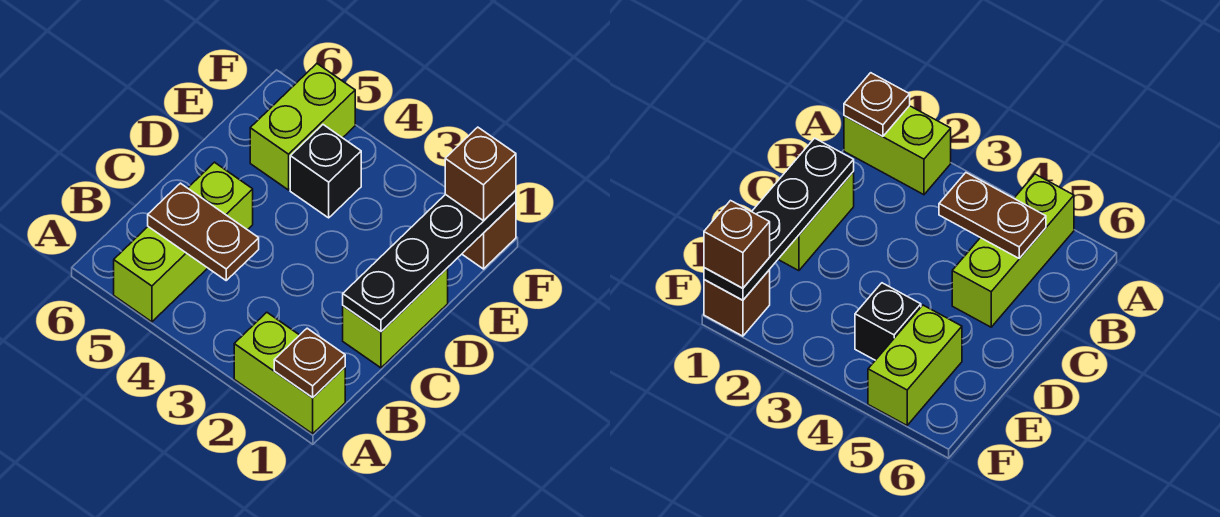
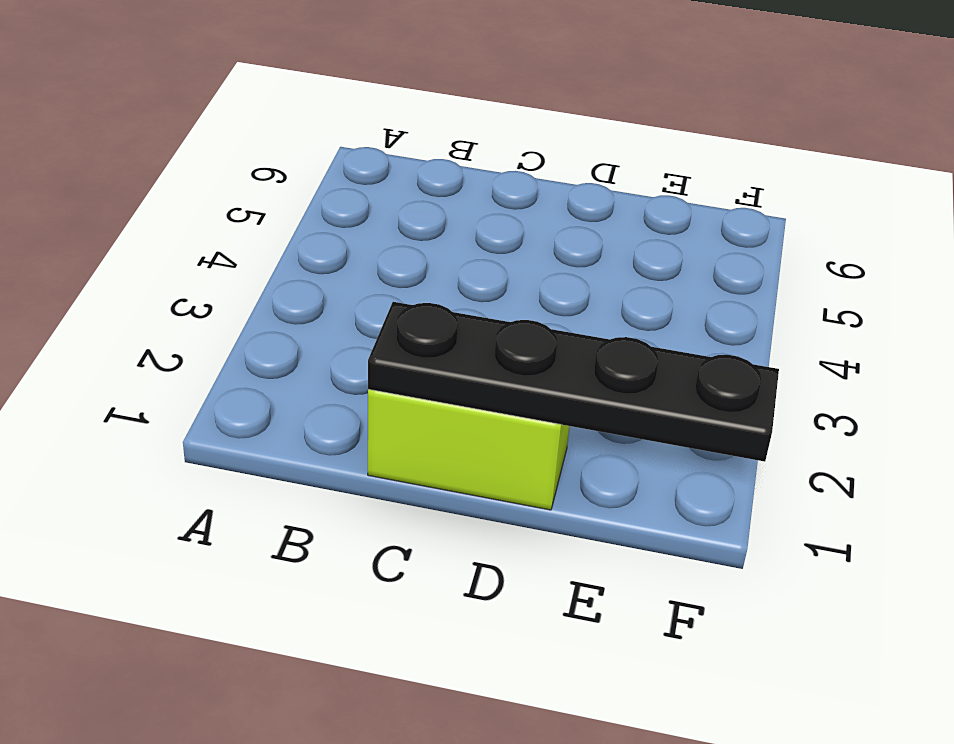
none -> lime brick A1:A2 level 1
none -> lime brick A5:C5 level 1

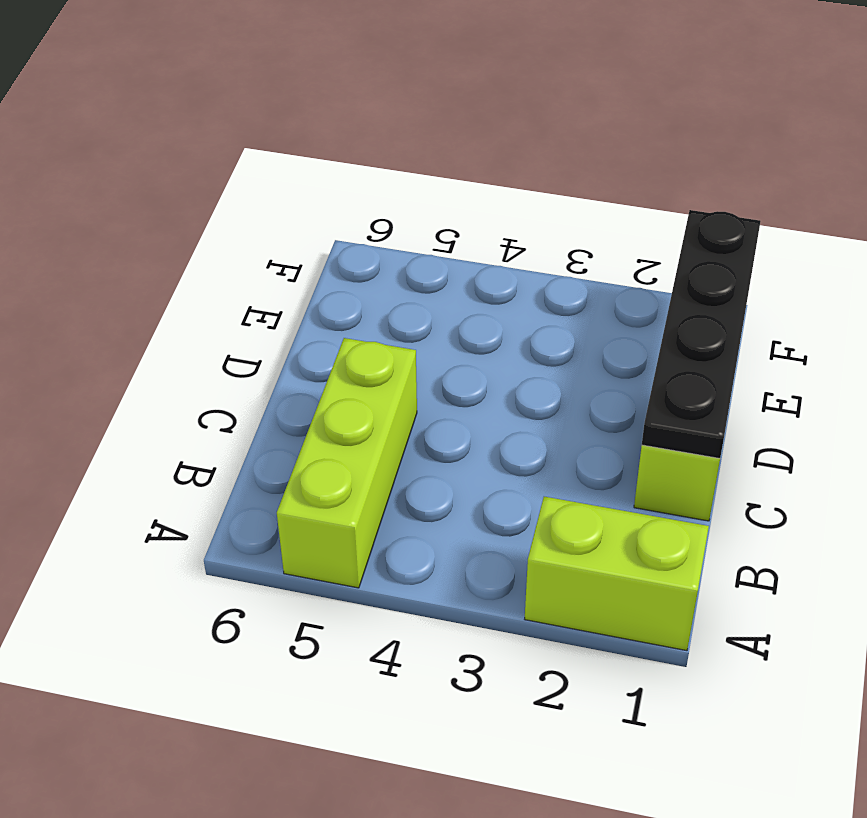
none -> black brick E4 level 1
none -> lime brick E5:F5 level 1

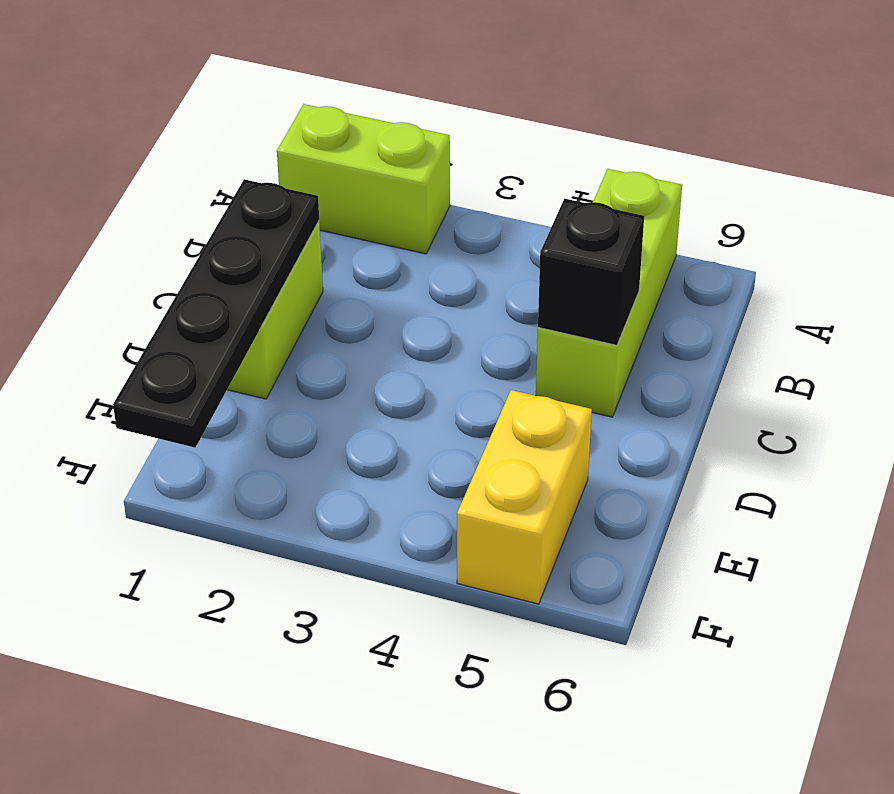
black brick C5 level 2 -> black brick E4 level 1
yellow brick E5:F5 level 1 -> lime brick E5:F5 level 1
none -> brown brick F1 level 1
none -> brown plate A1 level 2

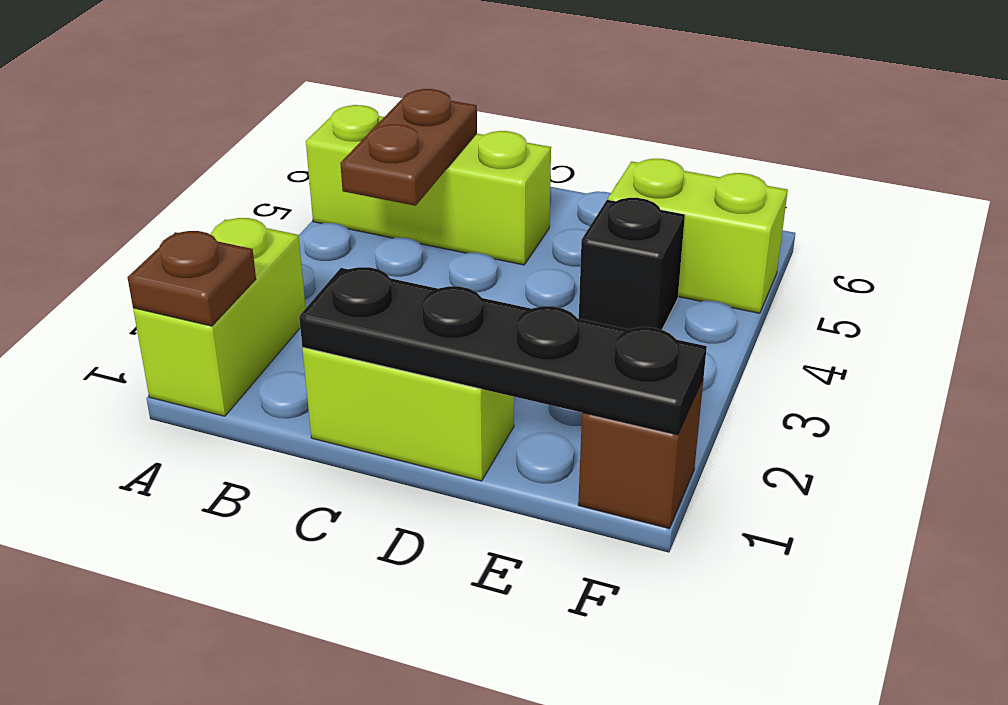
none -> brown brick F1 level 3

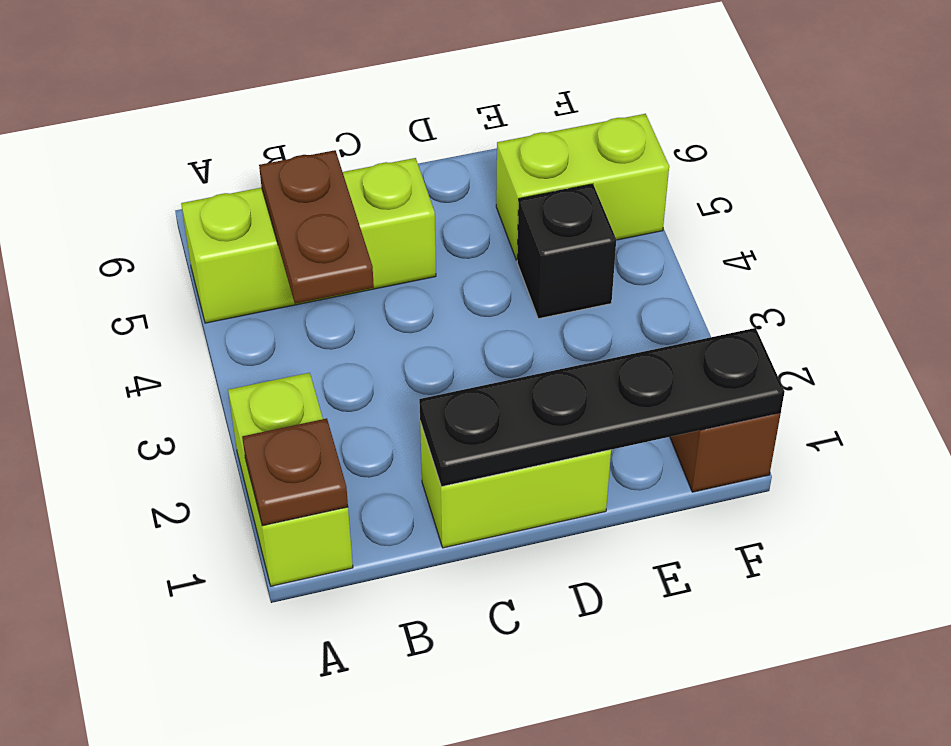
none -> brown brick F1 level 3

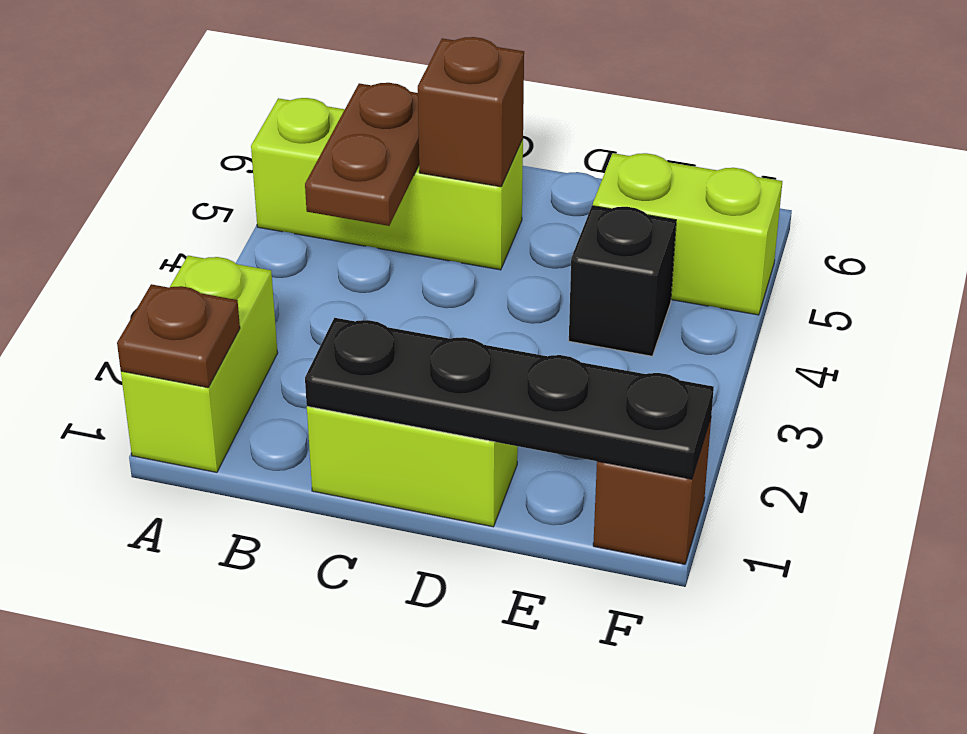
brown brick C5 level 2 -> brown brick F1 level 3

